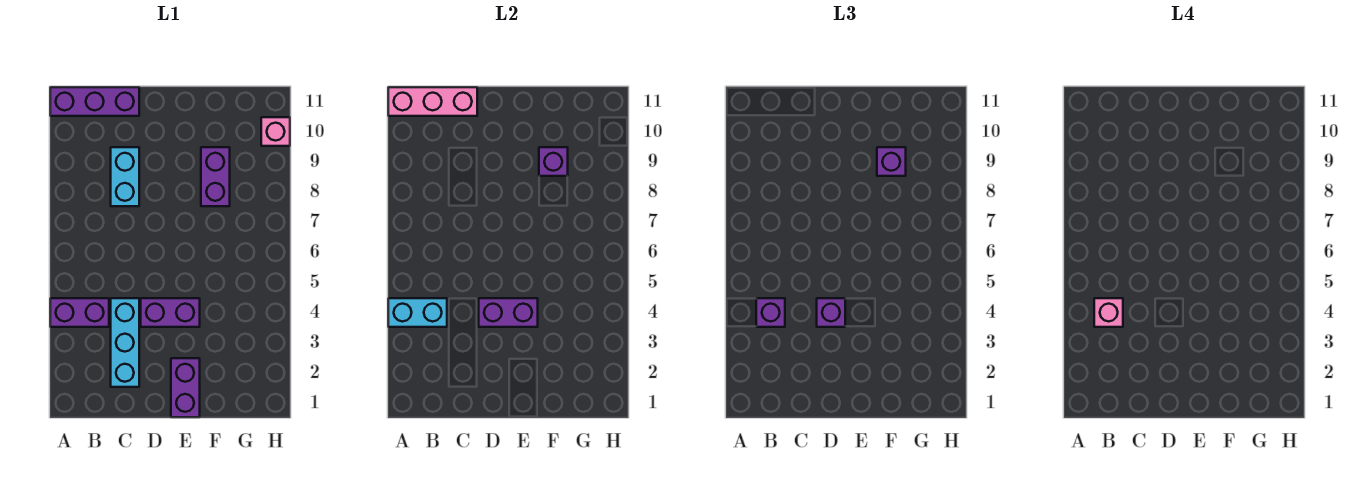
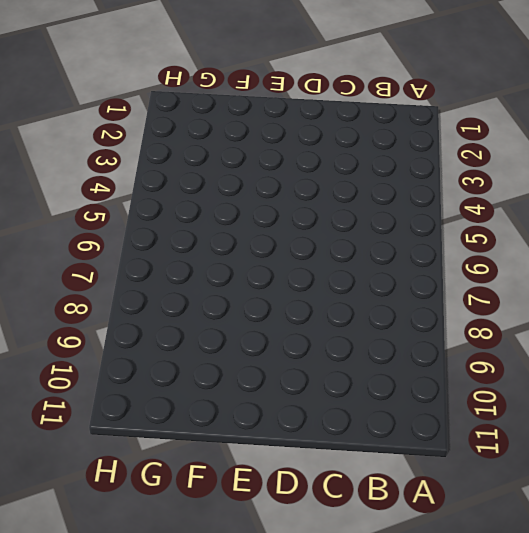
none -> purple brick A4:B4 level 1
none -> purple brick A11:C11 level 1
none -> cyan brick C2:C4 level 1

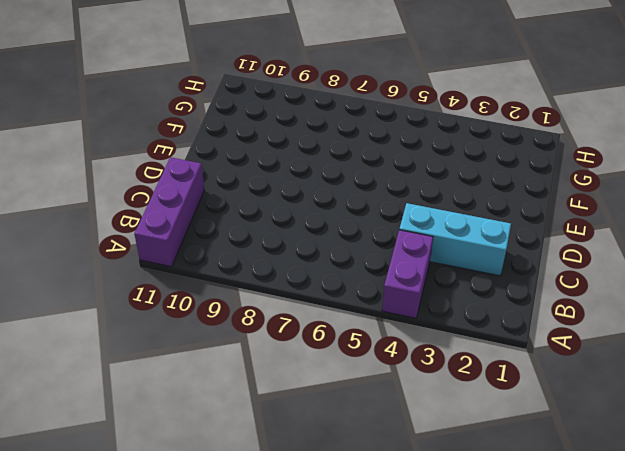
none -> cyan brick C8:C9 level 1
none -> purple brick D4:E4 level 1
none -> purple brick E1:E2 level 1

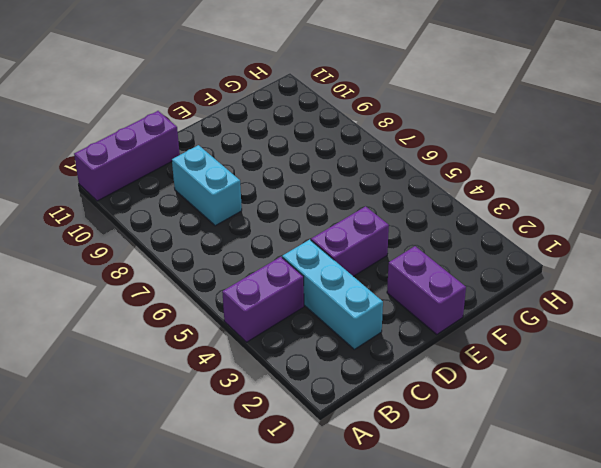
none -> purple brick F8:F9 level 1
none -> pink brick H10 level 1
none -> cyan brick A4:B4 level 2

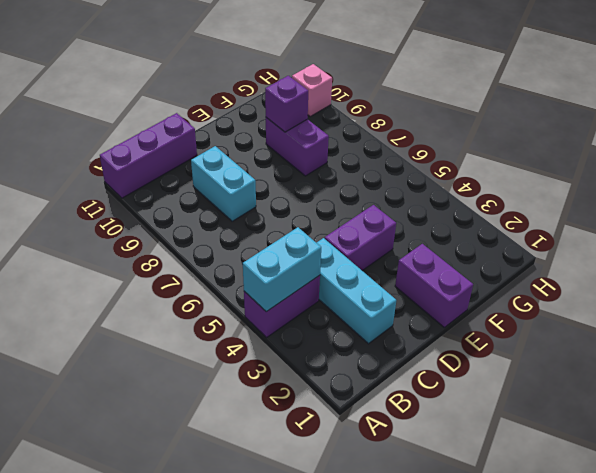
none -> pink brick A11:C11 level 2
none -> purple brick D4:E4 level 2
none -> purple brick B4 level 3

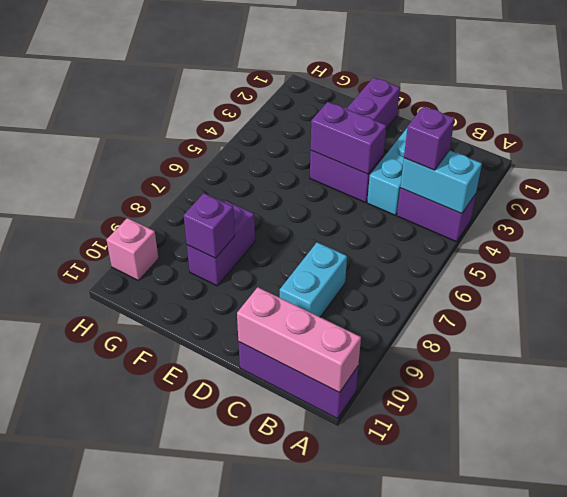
none -> purple brick D4 level 3
none -> purple brick F9 level 3
none -> pink brick B4 level 4

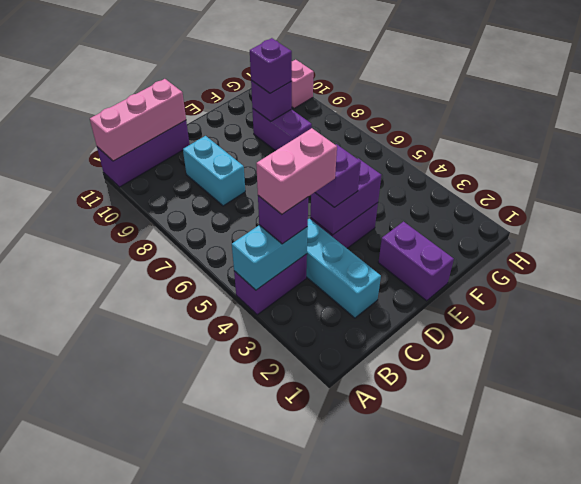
pink brick B4:C4 level 4 -> pink brick B4 level 4

